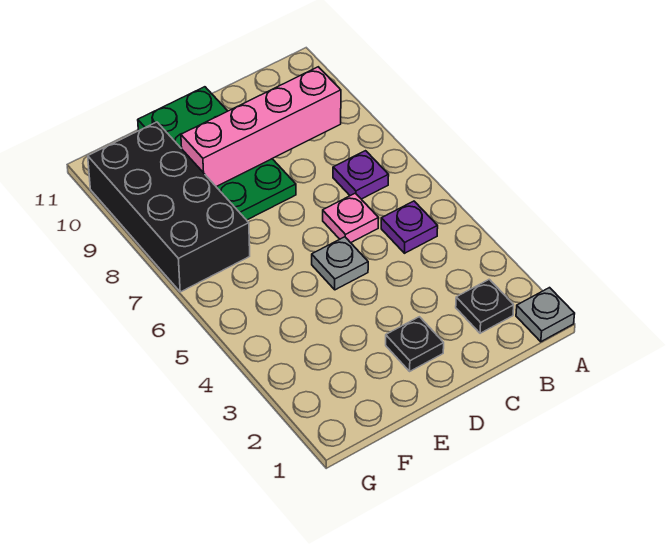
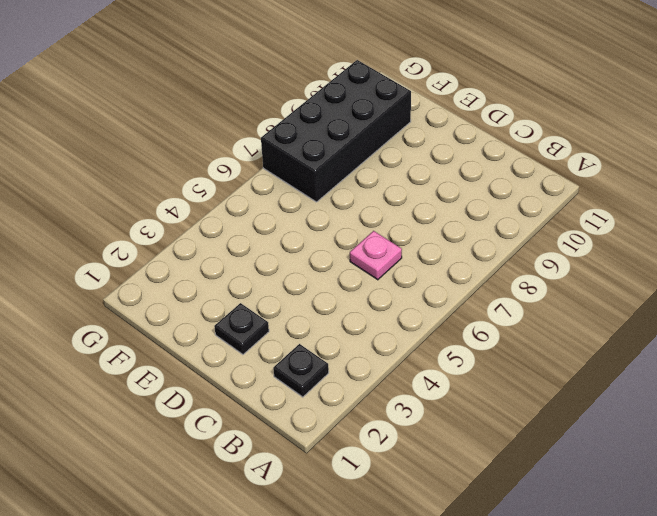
none -> grey plate A1 level 1
none -> purple plate B5 level 1

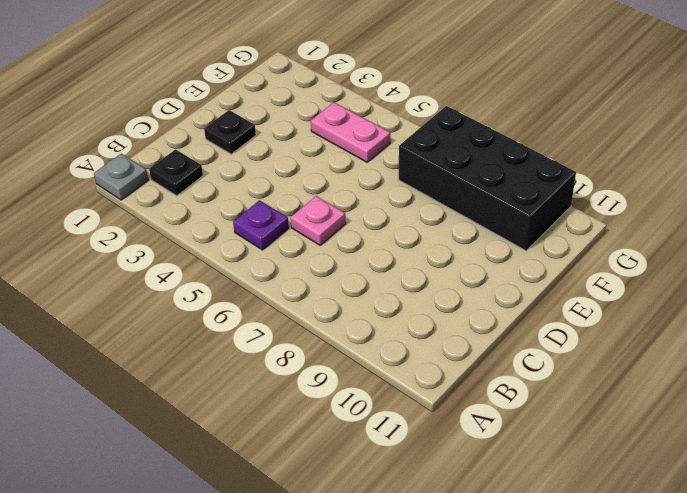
pink plate F4:F5 level 1 -> none
none -> purple plate B7 level 1
none -> grey plate D5 level 1

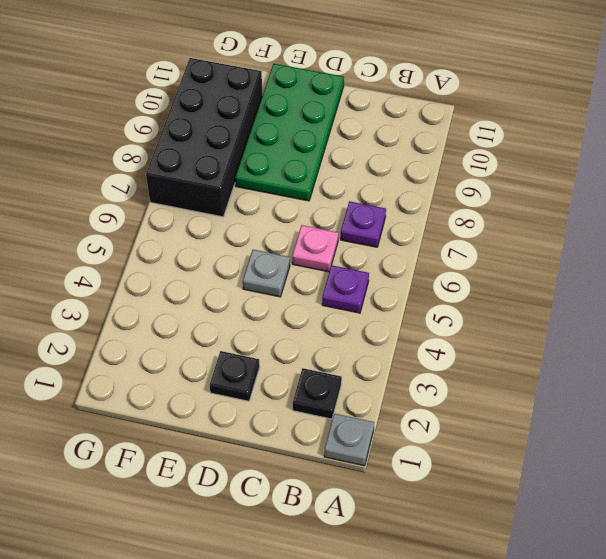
none -> pink brick B9:E9 level 2

